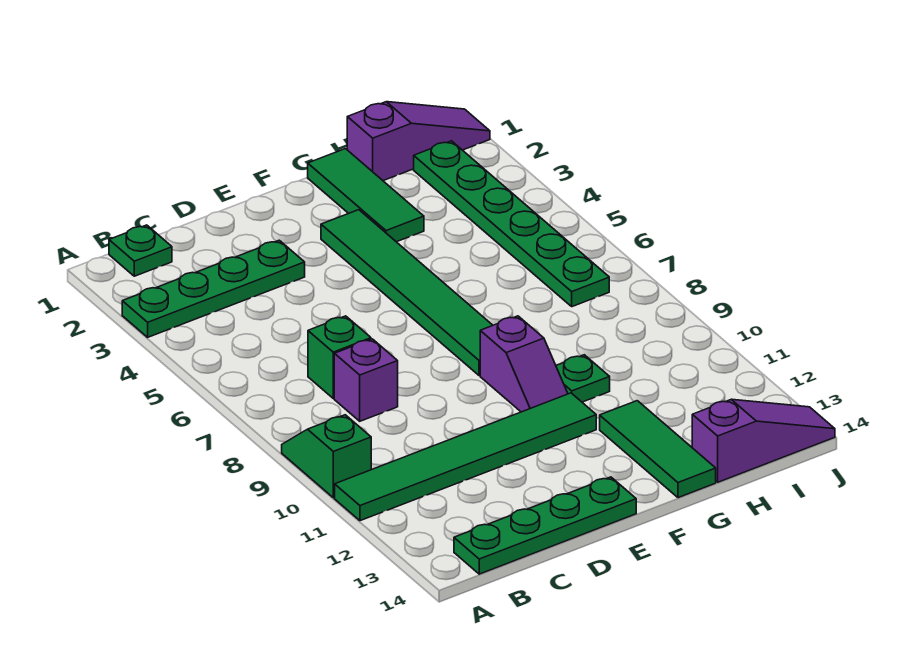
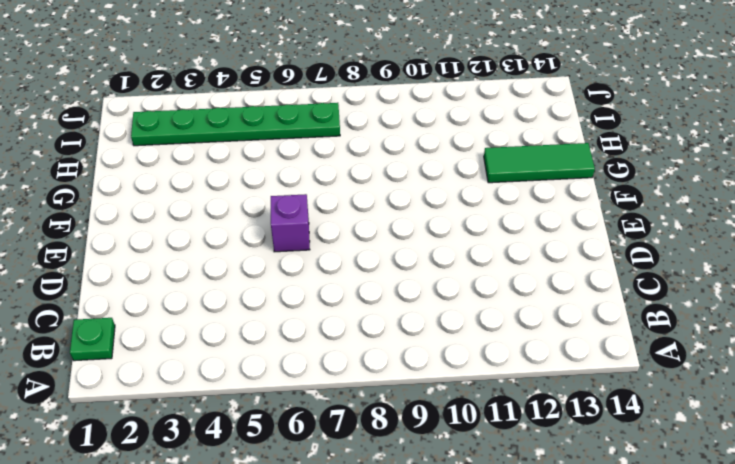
purple brick E6 level 1 -> purple brick C8 level 1
none -> green plate A3:D3 level 1
none -> green slope A9:A10 level 1 top 10
none -> green tile A11:F11 level 1

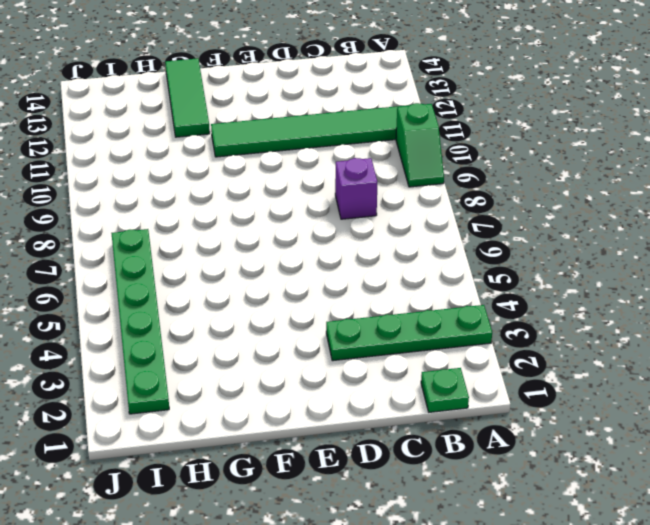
none -> green plate B14:E14 level 1
none -> green brick C7 level 1
none -> green tile F3:F8 level 1

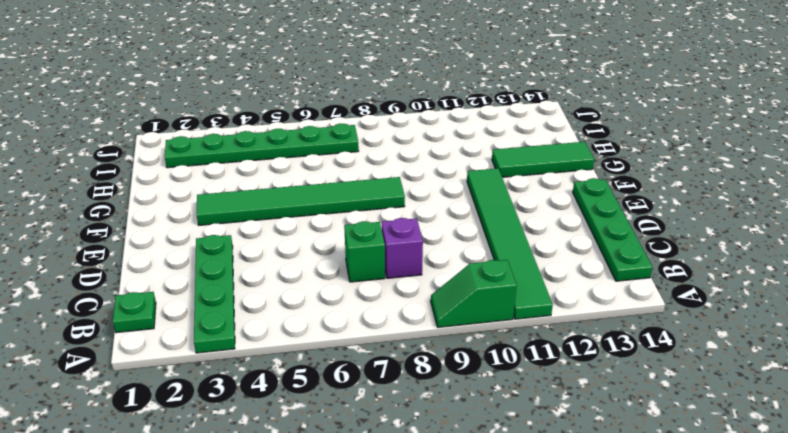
none -> purple slope F9:F10 level 1 top 9
none -> green tile G1:G3 level 1
none -> green plate G10 level 1

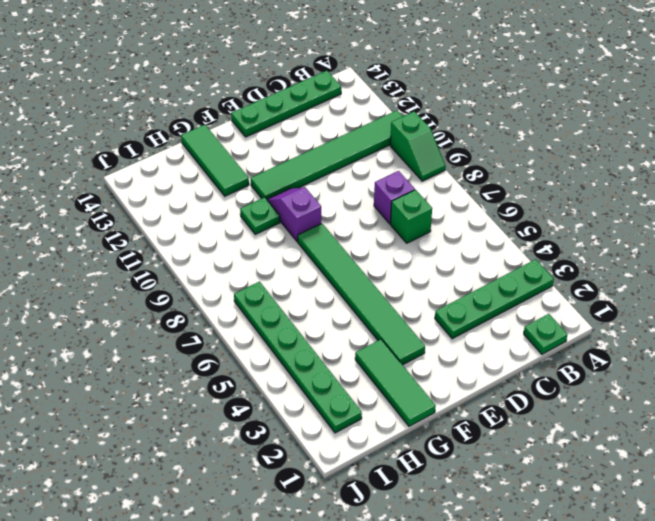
none -> purple slope H1:J1 level 1 top H
none -> purple slope H14:J14 level 1 top H

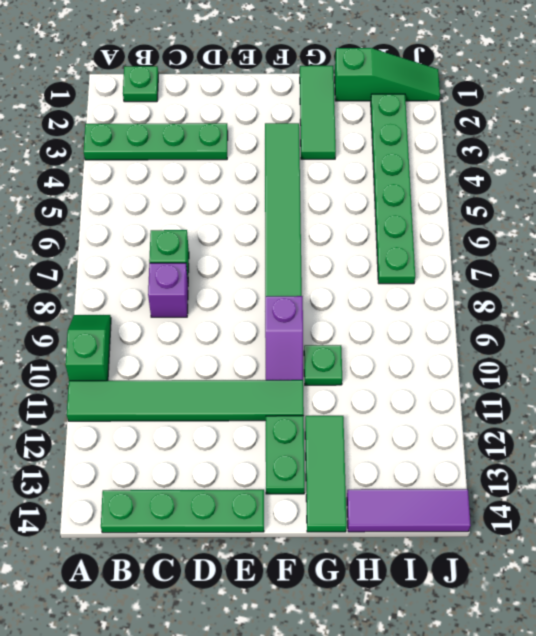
green plate F12:F13 level 1 -> none
green slope H1:J1 level 1 top H -> purple slope H1:J1 level 1 top H
purple tile H14:J14 level 1 -> purple slope H14:J14 level 1 top H

